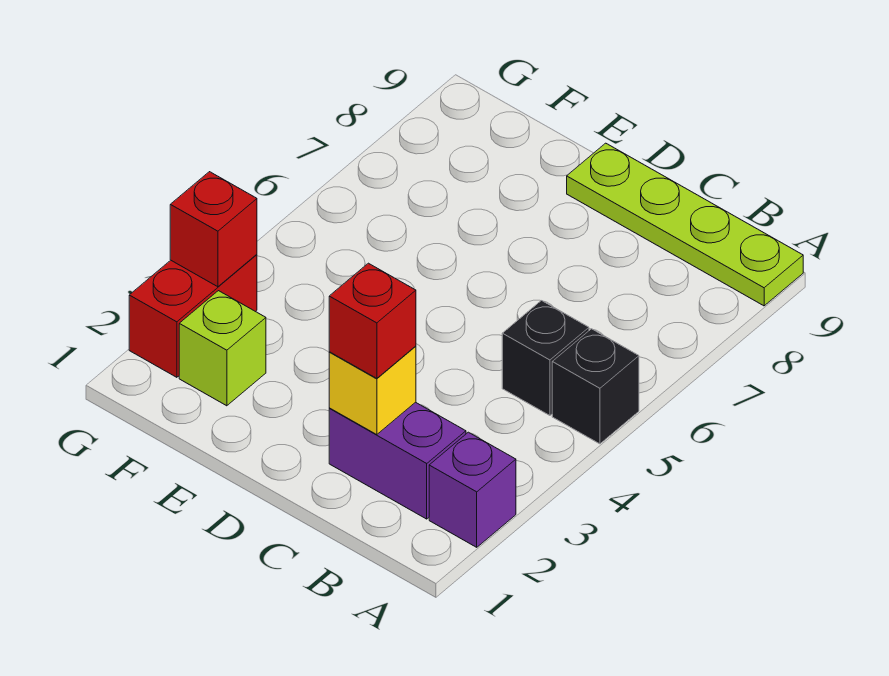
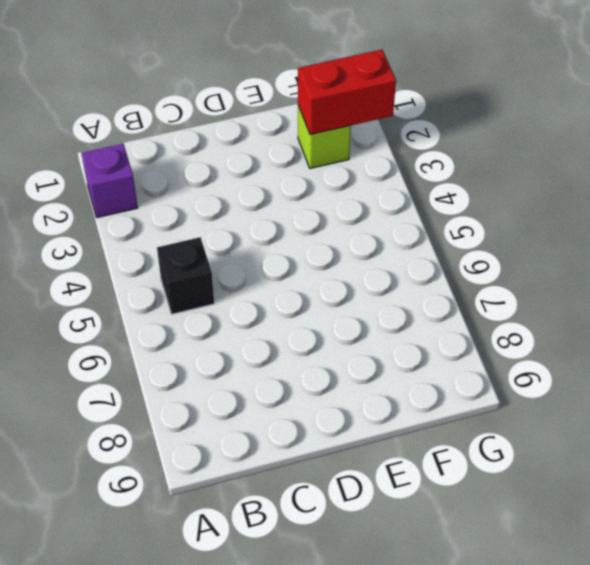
red brick F2:G2 level 2 -> red brick G2:G3 level 1
none -> black brick A5 level 1
none -> lime plate A9:D9 level 1

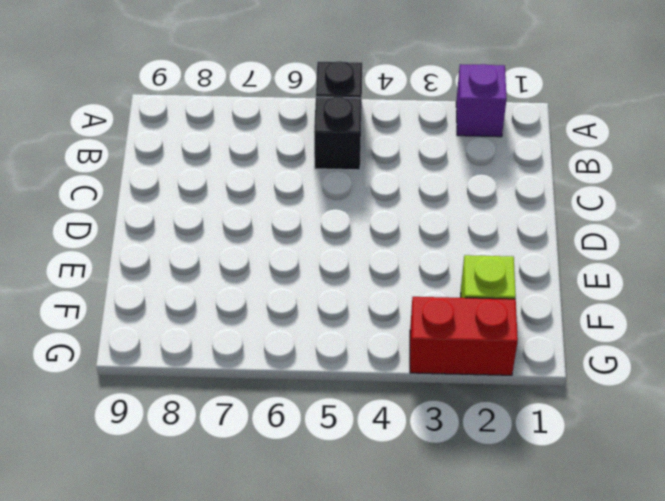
none -> lime plate A9:D9 level 1
none -> purple brick B2:C2 level 1

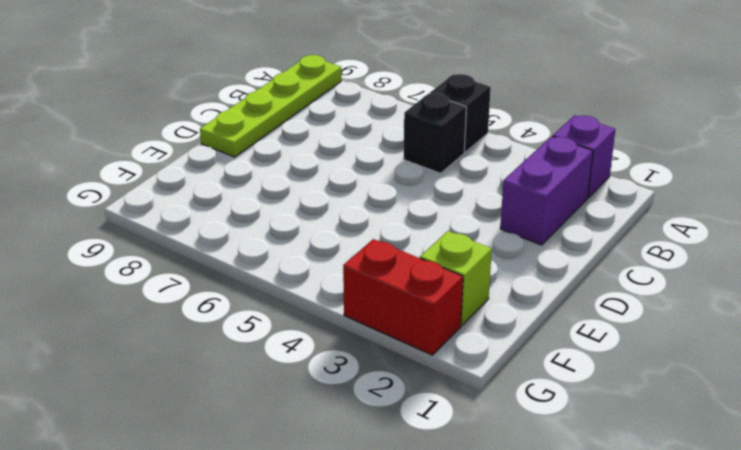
none -> yellow brick C2 level 2
none -> red brick G3 level 2

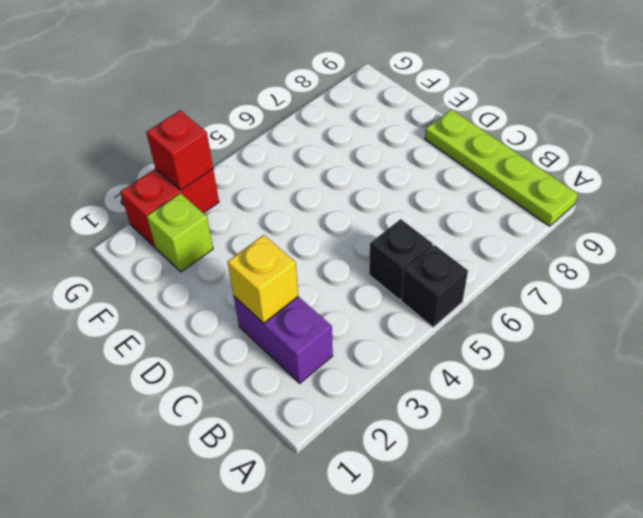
none -> purple brick A2 level 1
none -> red brick C2 level 3

